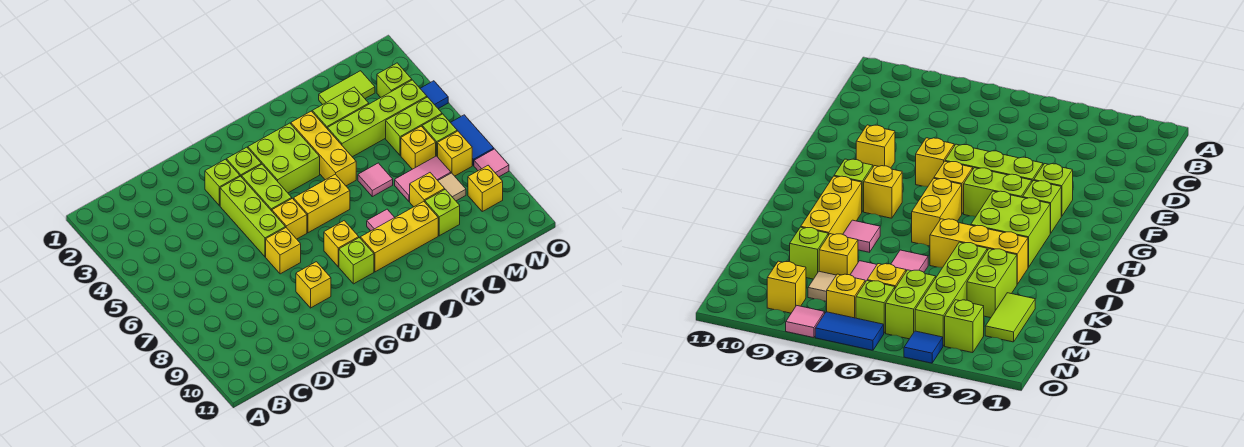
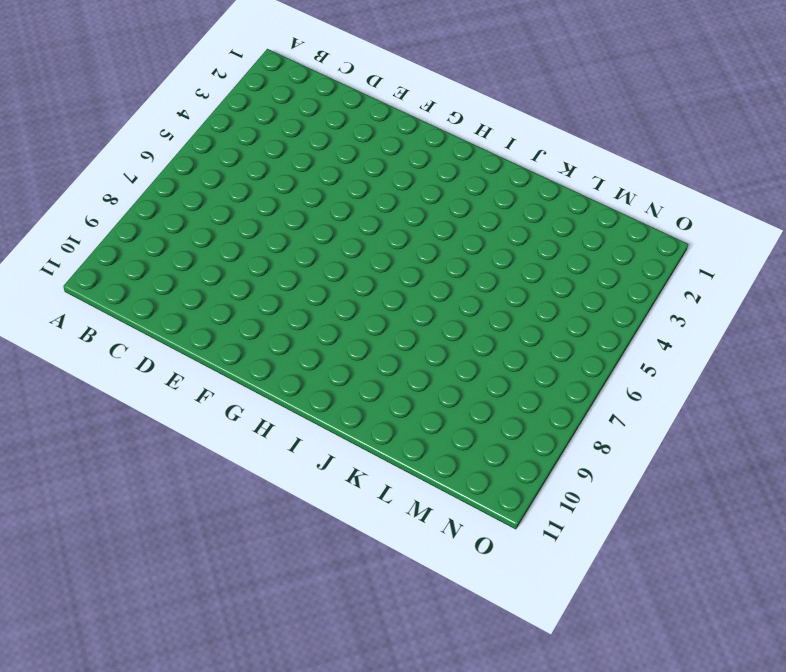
none -> lime brick F3 level 1
none -> lime brick F4:F6 level 1
none -> yellow brick F7 level 1
none -> yellow brick F9 level 1

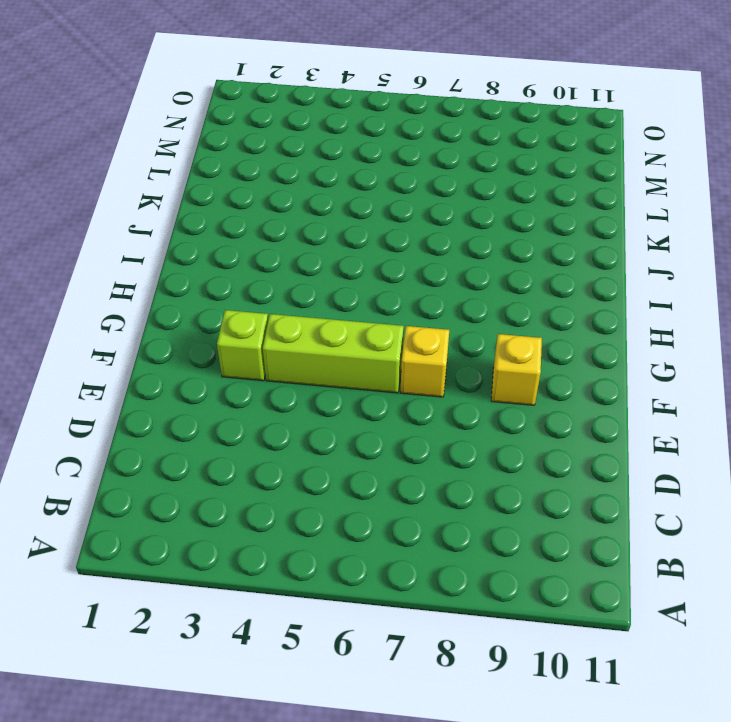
none -> lime brick G3 level 1
none -> lime brick G4:G5 level 1
none -> yellow brick G6 level 1
none -> lime brick H3:I4 level 1

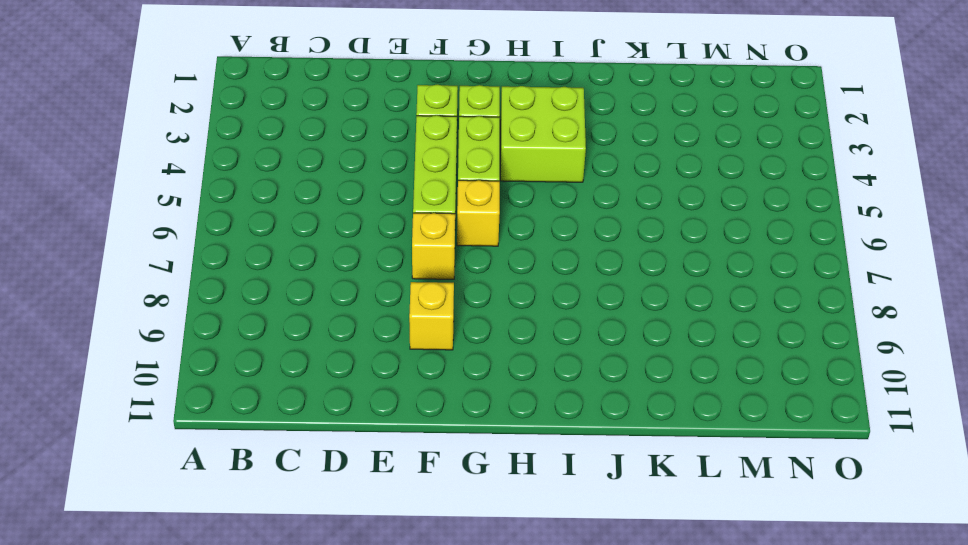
none -> yellow brick H6:I6 level 1
none -> yellow brick H8 level 1
none -> lime brick H9 level 1
none -> yellow brick I9:K9 level 1

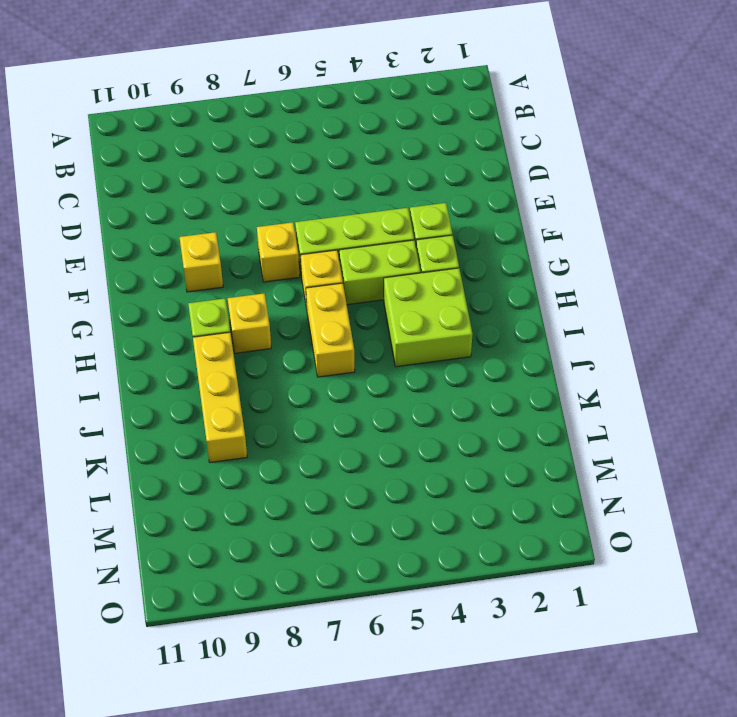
none -> yellow brick J3:J5 level 1
none -> pink tile J8 level 1
none -> lime brick K3:L3 level 1
none -> lime brick K4:N4 level 1

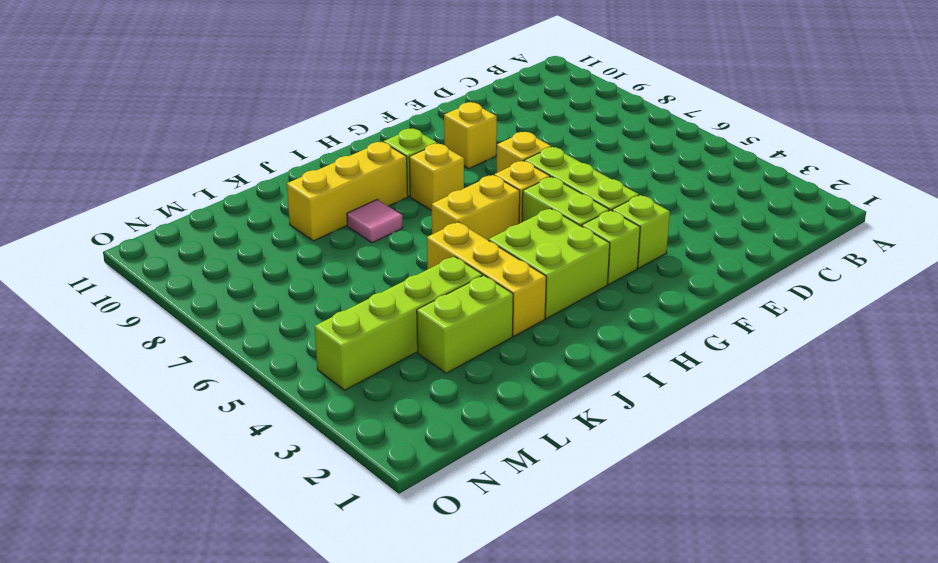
none -> pink tile K6 level 1
none -> lime tile L2:M2 level 1
none -> pink tile L7:M7 level 1
none -> yellow brick L8 level 1

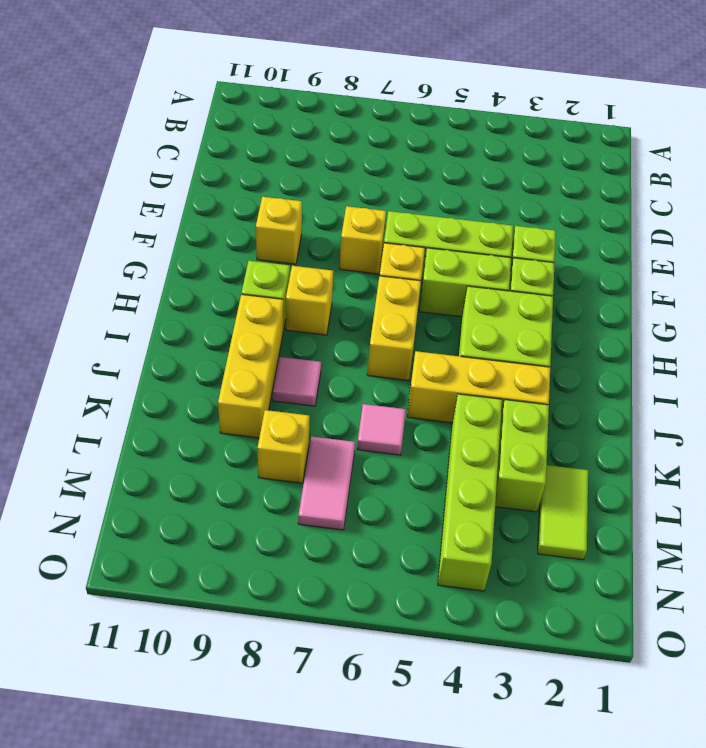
none -> lime brick L9 level 1
none -> lime brick M5:N5 level 1
none -> yellow brick M6 level 1
none -> tan tile M8 level 1

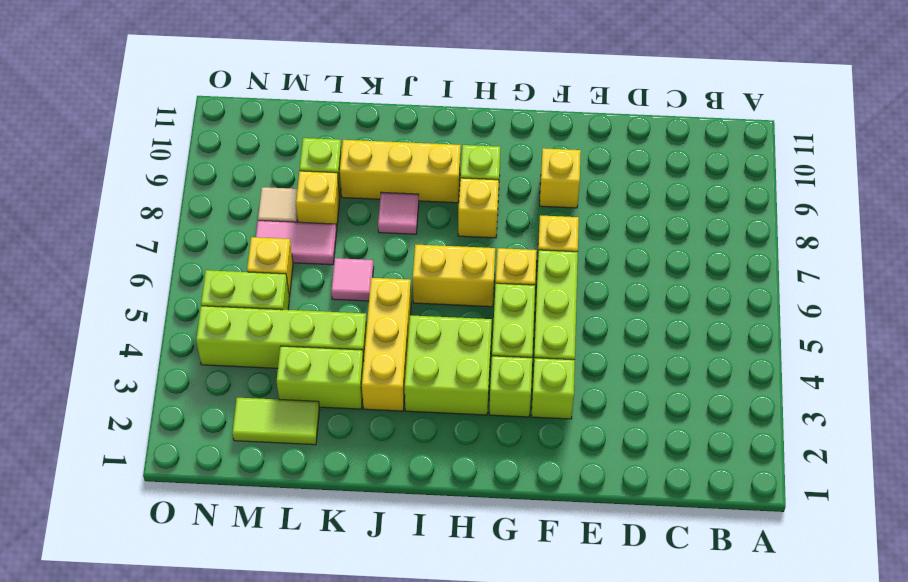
none -> lime brick N3 level 1
none -> lime brick N6 level 1
none -> yellow brick N7 level 1
none -> yellow brick N9 level 1

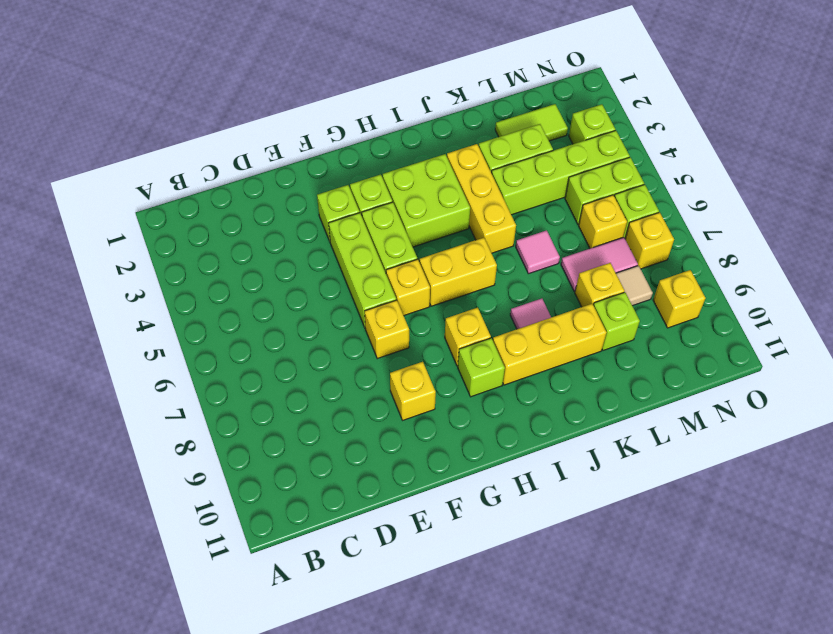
none -> blue tile O4 level 1
none -> blue tile O6:O7 level 1
none -> pink tile O8 level 1

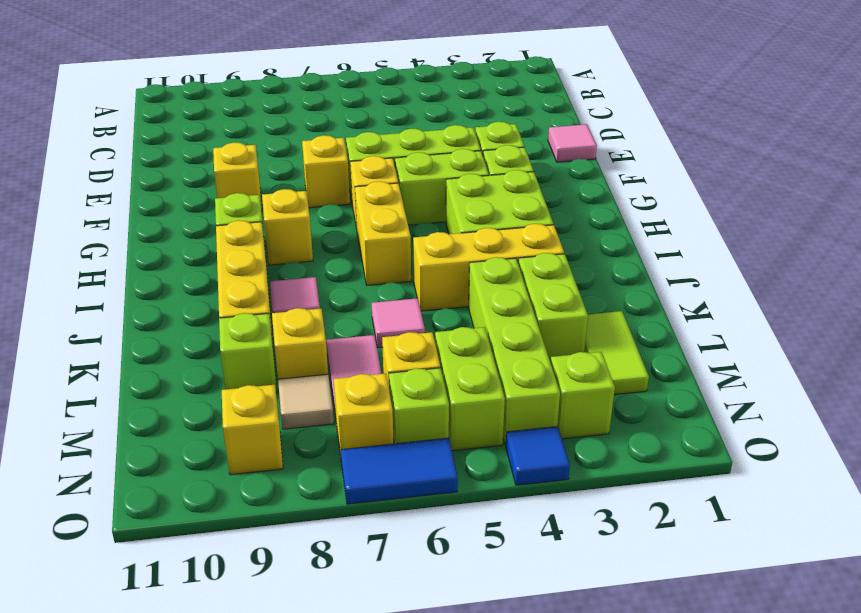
pink tile E1 level 1 -> pink tile O8 level 1

